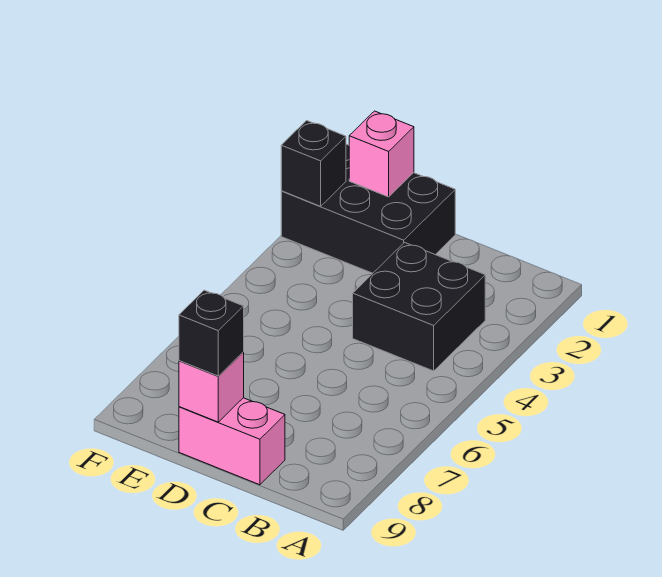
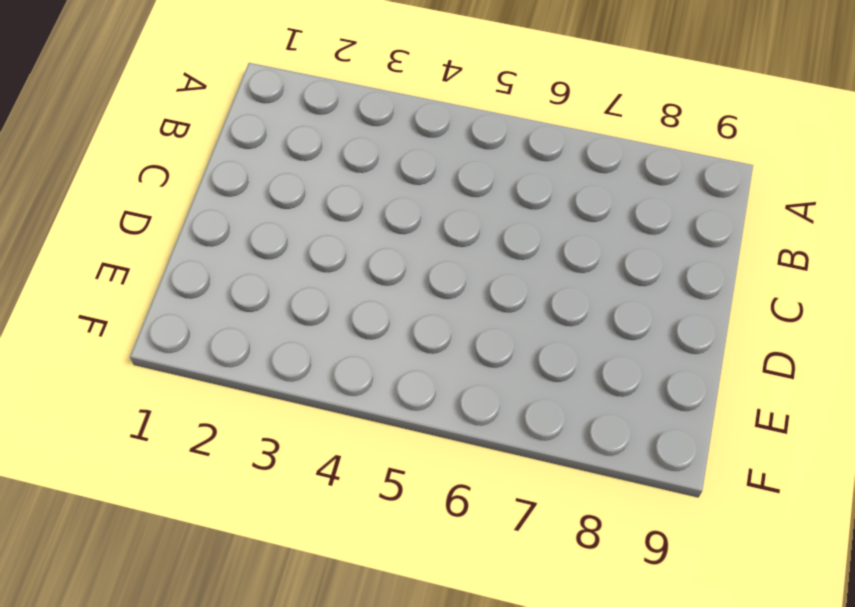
none -> black brick B3:C4 level 1
none -> pink brick C9:D9 level 1

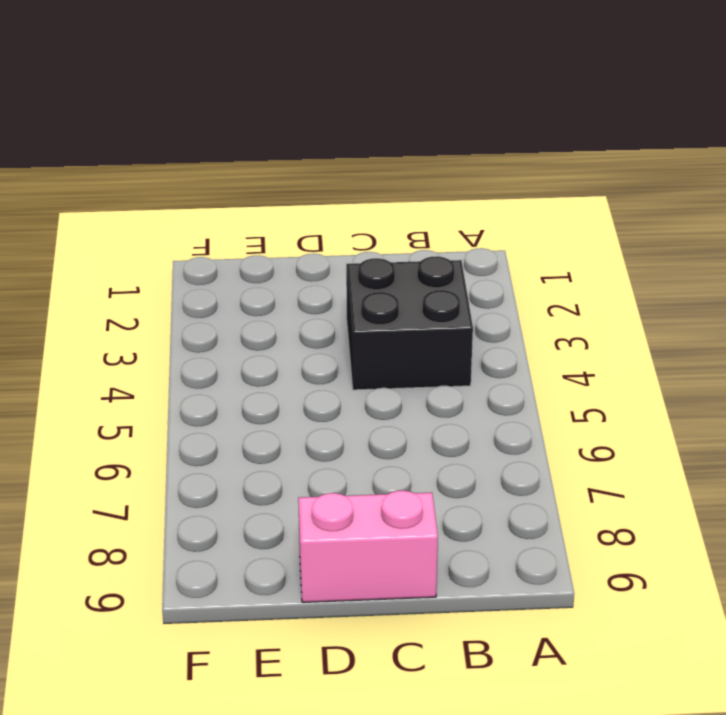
none -> black brick D1:F2 level 1
none -> pink brick D9 level 2

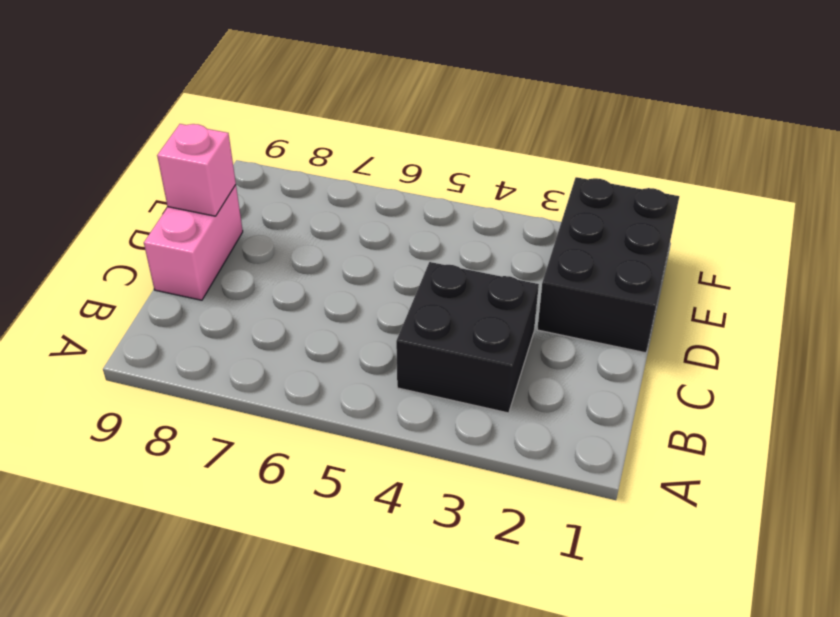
none -> pink brick E1 level 2
none -> black brick F2 level 2

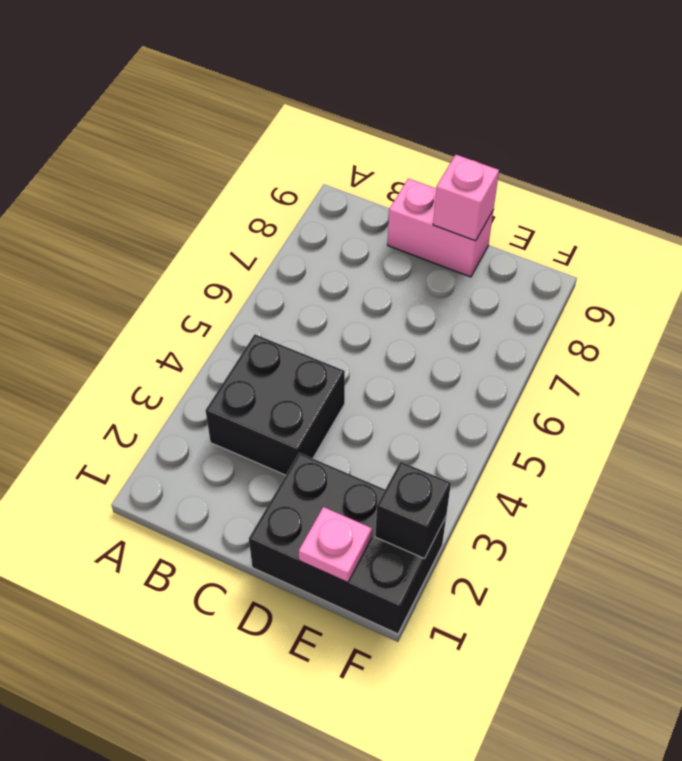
pink plate E1 level 2 -> pink brick E1 level 2
none -> black brick D9 level 3

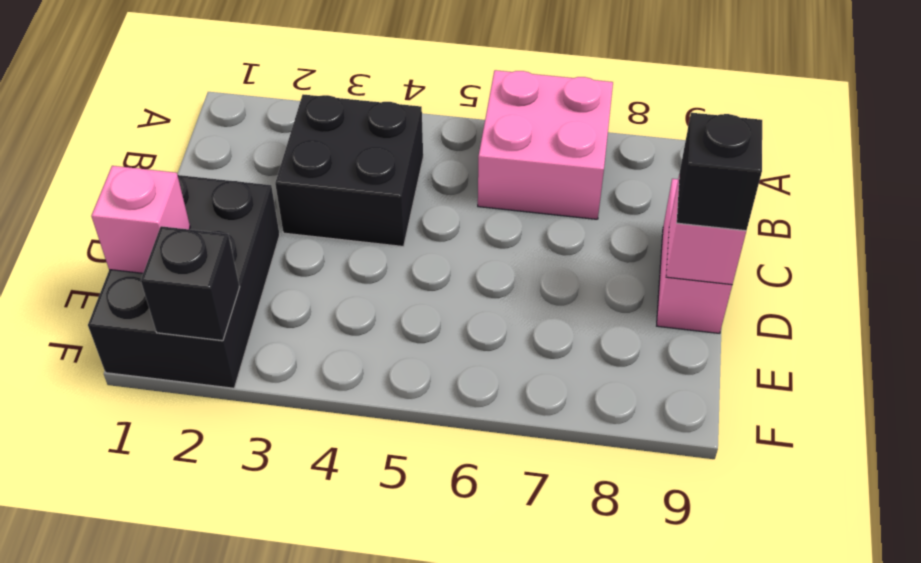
pink brick A6:B7 level 1 -> none

